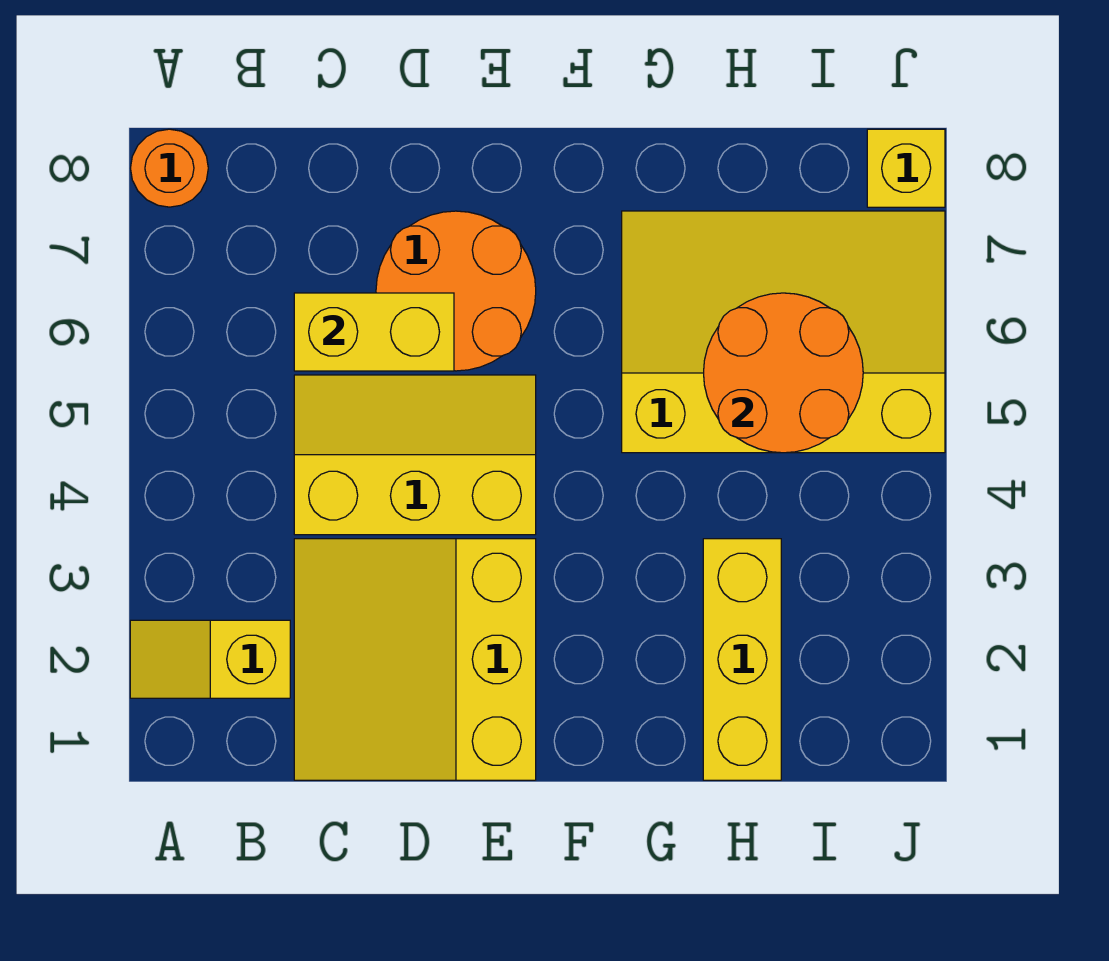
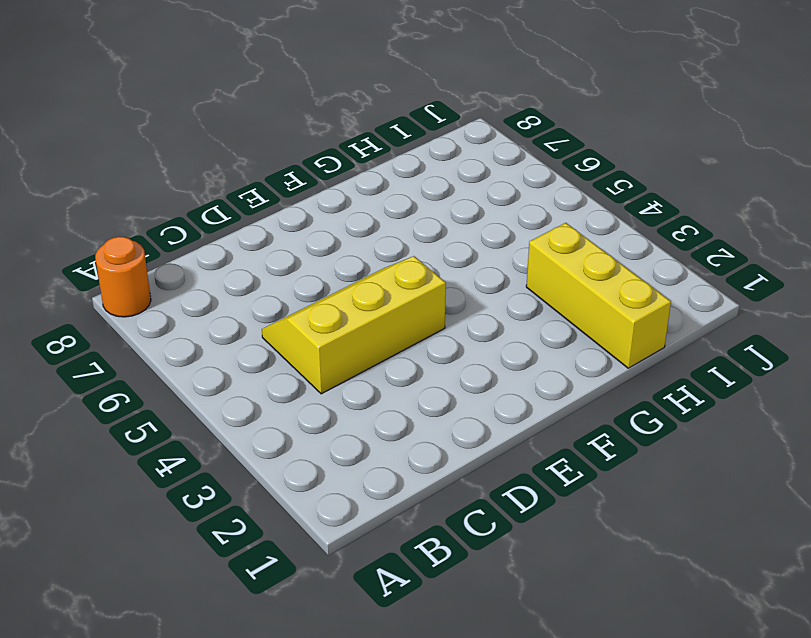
none -> yellow slope A2:B2 level 1 top B
none -> yellow slope C1:E3 level 1 top E

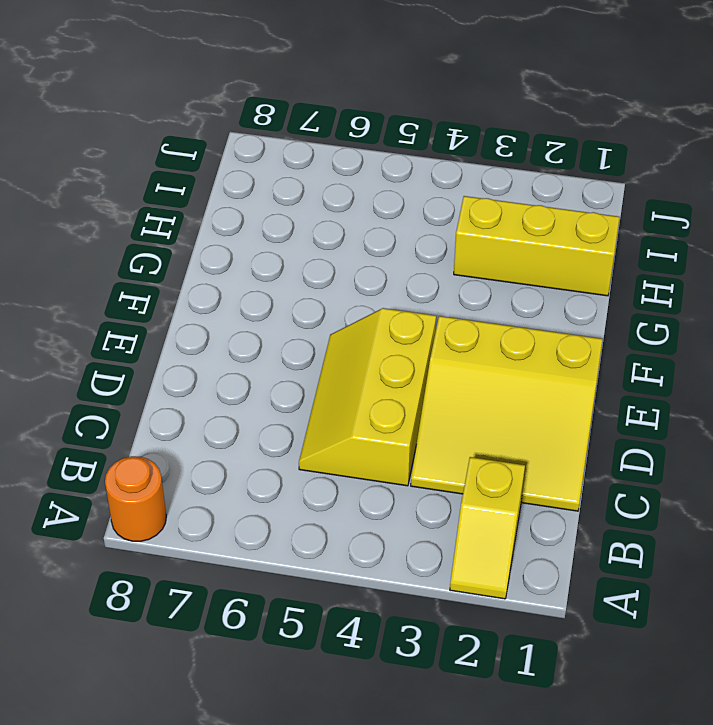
none -> orange round brick D6:E7 level 1
none -> yellow slope G5:J7 level 1 top 5

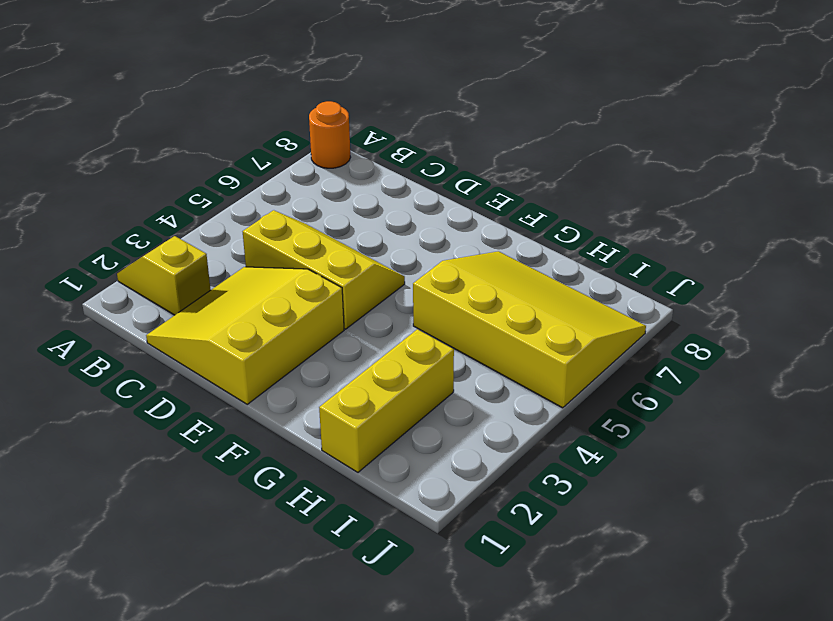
none -> orange round brick D6:E7 level 1
none -> yellow brick J8 level 1

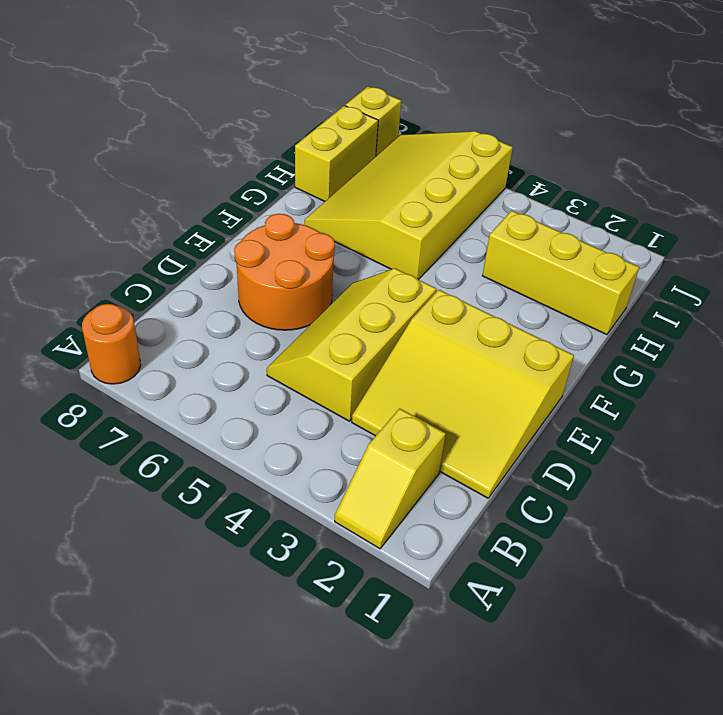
yellow brick H8:I8 level 1 -> yellow brick C6:D6 level 2
none -> orange round brick H5:I6 level 2

